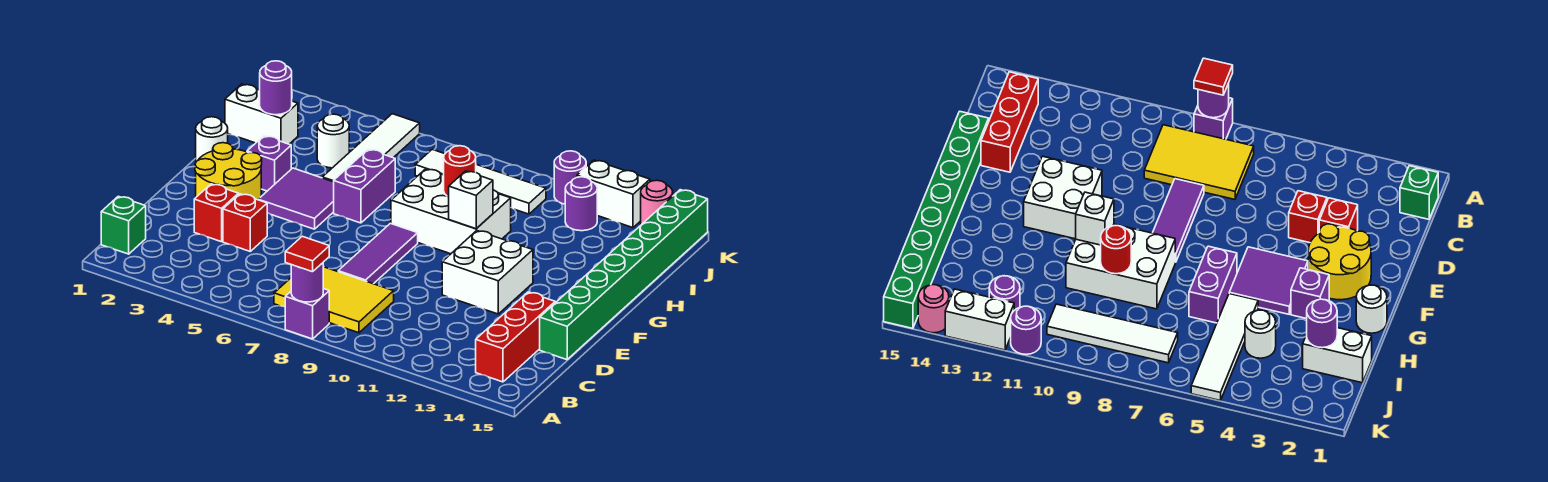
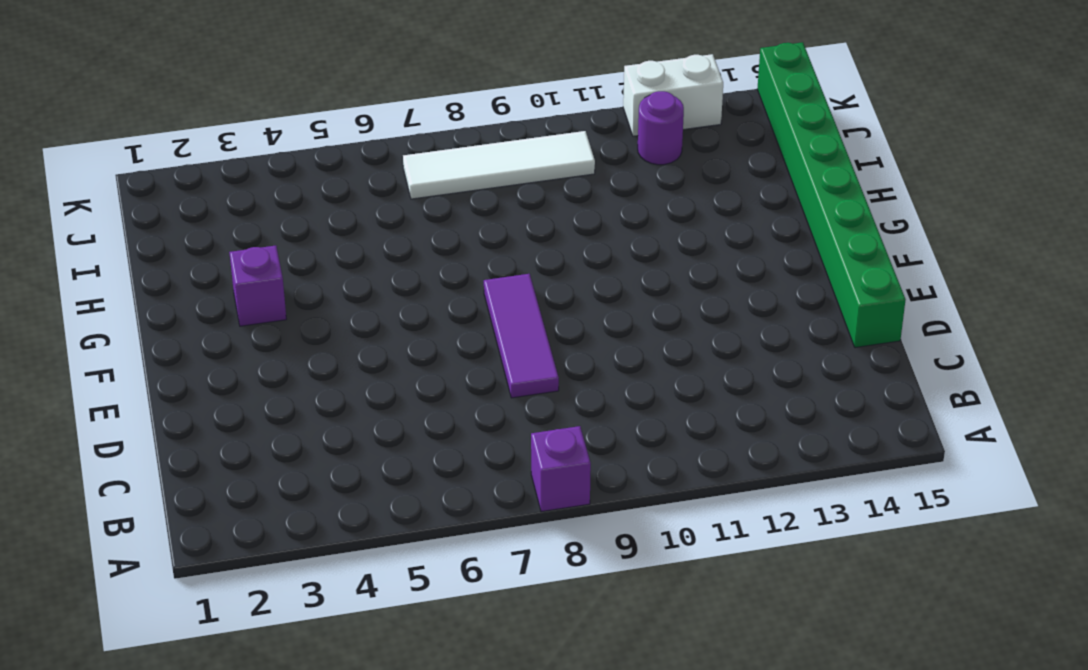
none -> green brick B1 level 1
none -> yellow tile B7:C9 level 1
none -> red brick B14:D14 level 1

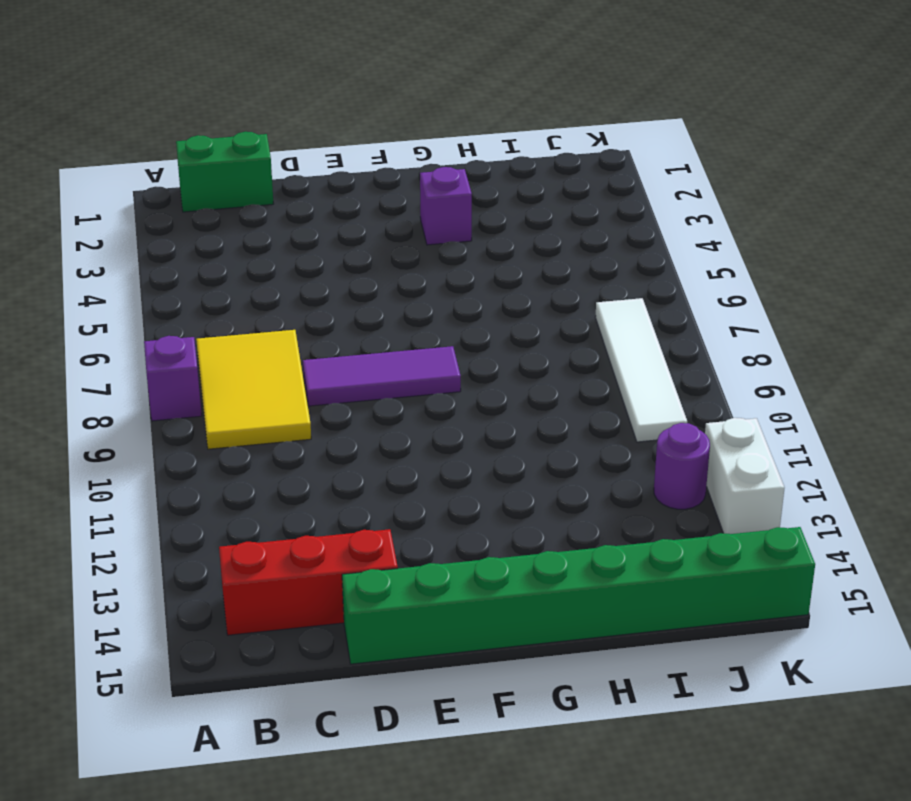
green brick B1:C1 level 1 -> green brick B1 level 1
none -> red brick D3 level 1
none -> red brick D4 level 1
none -> yellow round brick E2:F3 level 1

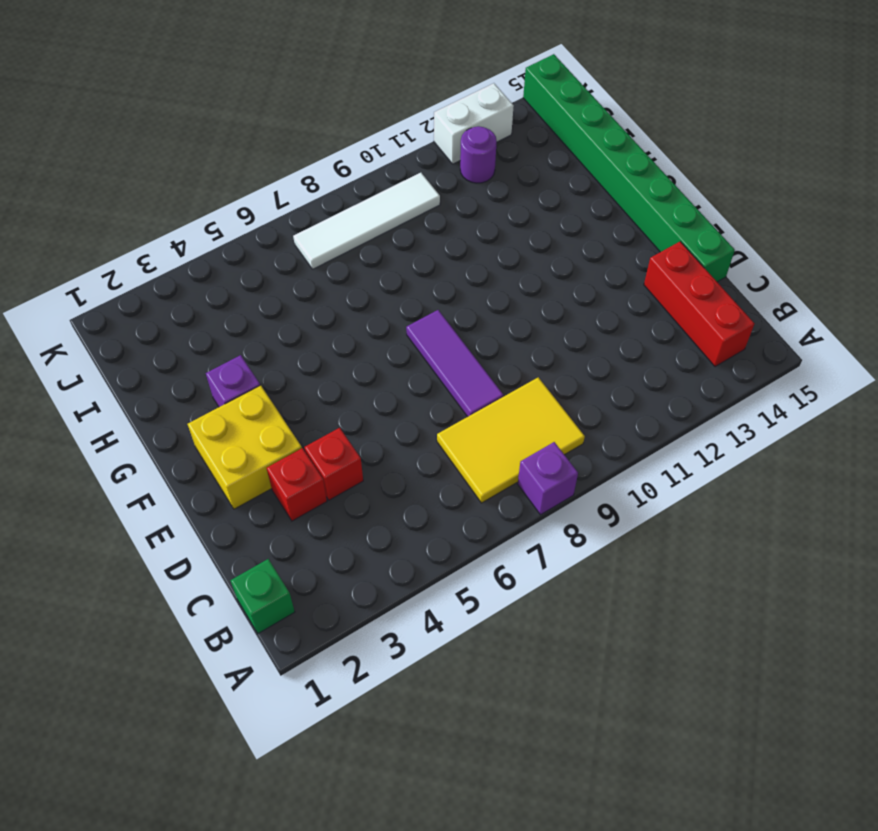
yellow brick E2:F3 level 1 -> yellow round brick E2:F3 level 1
none -> white brick E11:F12 level 1
none -> purple tile F4:G5 level 1
none -> white round brick G1 level 1

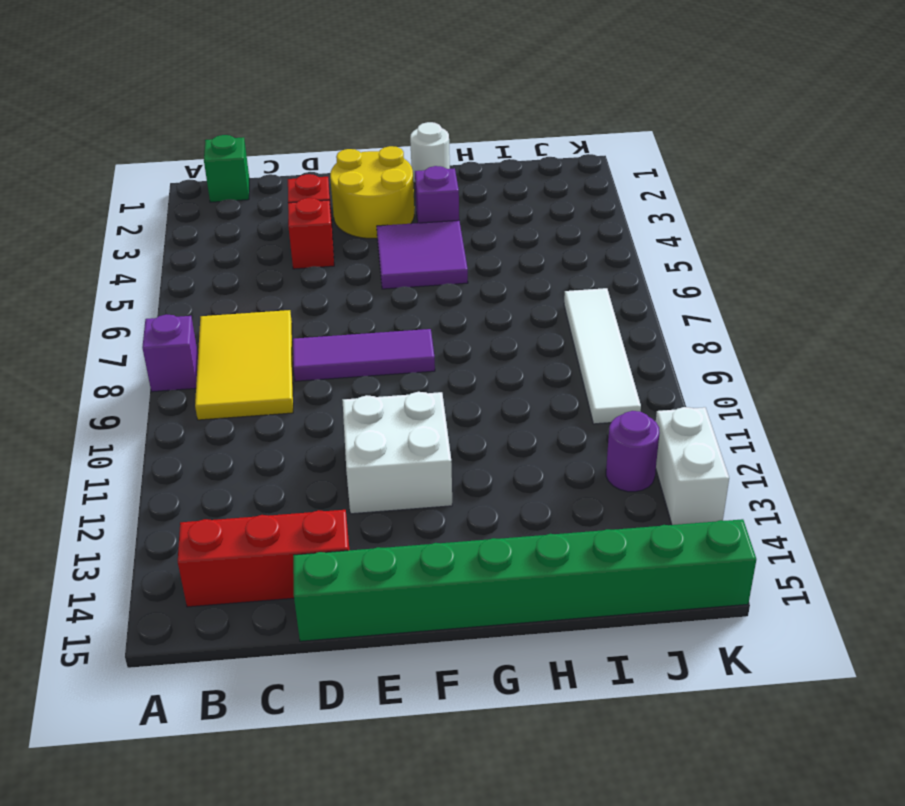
none -> purple brick G6:H6 level 1
none -> white brick G8:H10 level 1
none -> white tile H5:K5 level 1

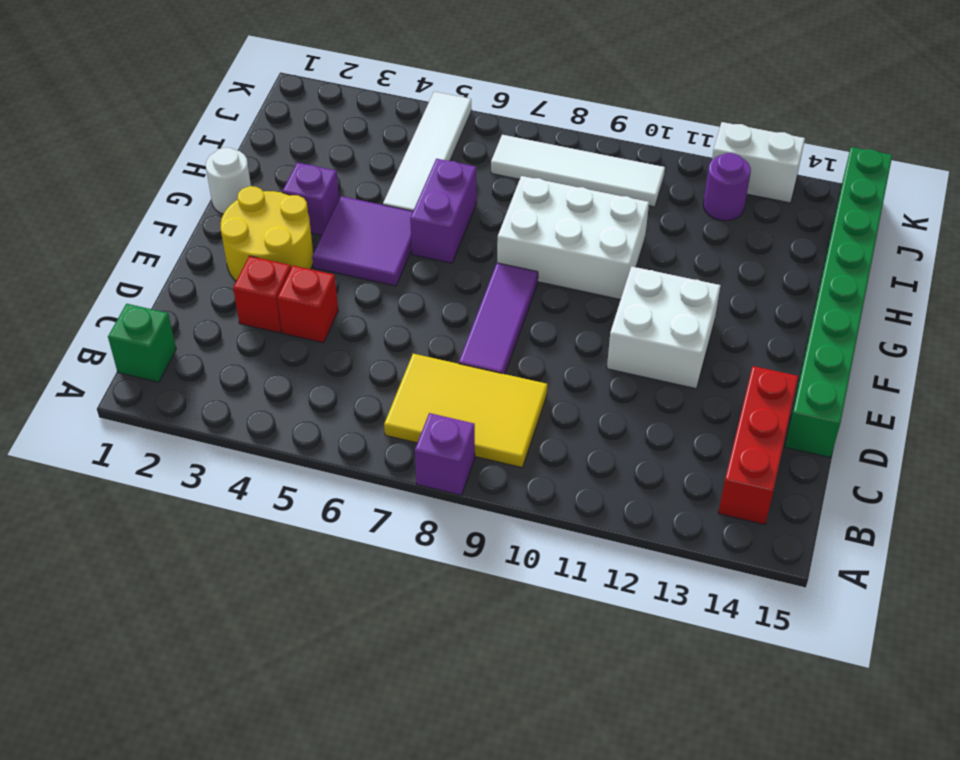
none -> white brick I1:I2 level 1
none -> white round brick I4 level 1
none -> purple round brick K11 level 1

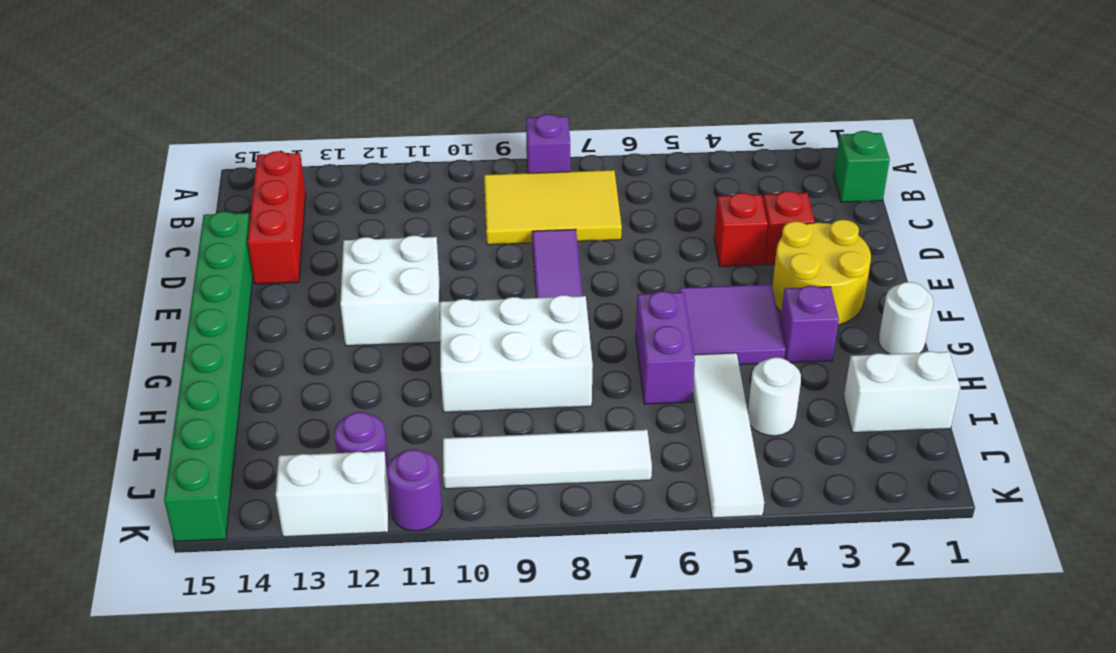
none -> pink round brick K14 level 1
none -> purple round brick A8 level 2
none -> white brick G10 level 2

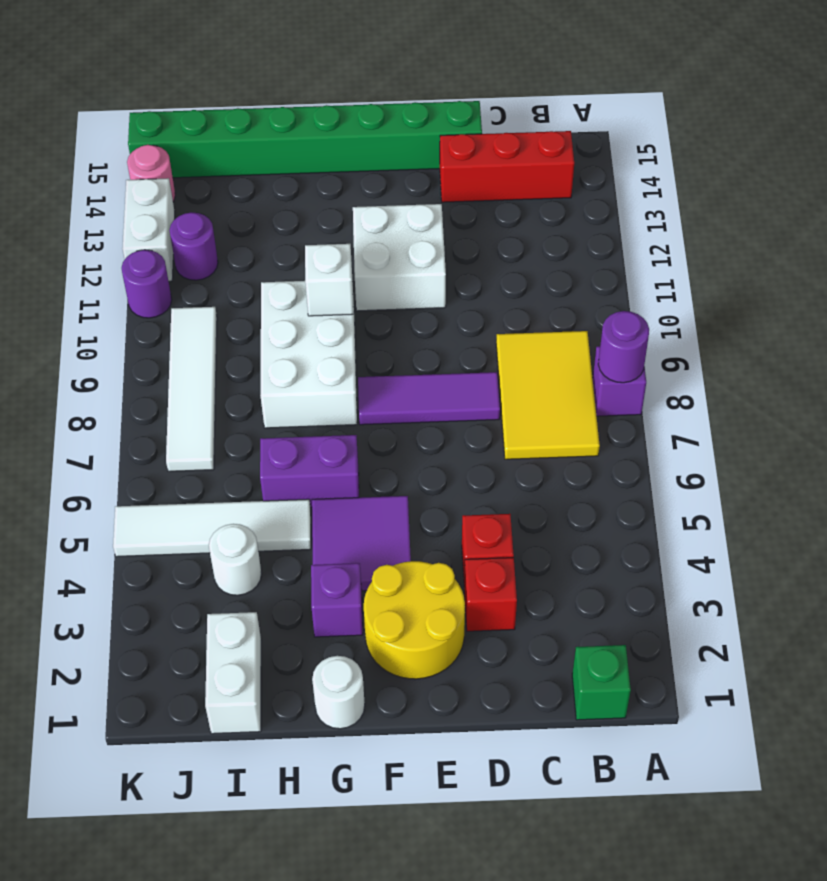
none -> red round brick H9 level 2
none -> purple round brick I2 level 2
none -> red tile A8 level 3

